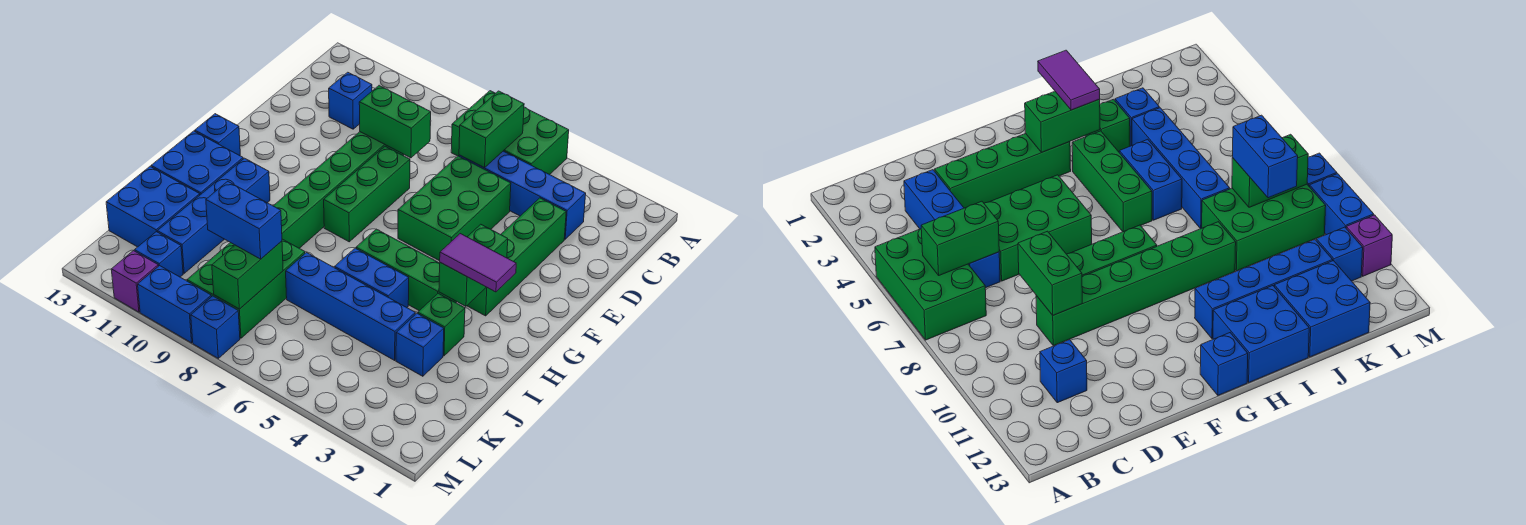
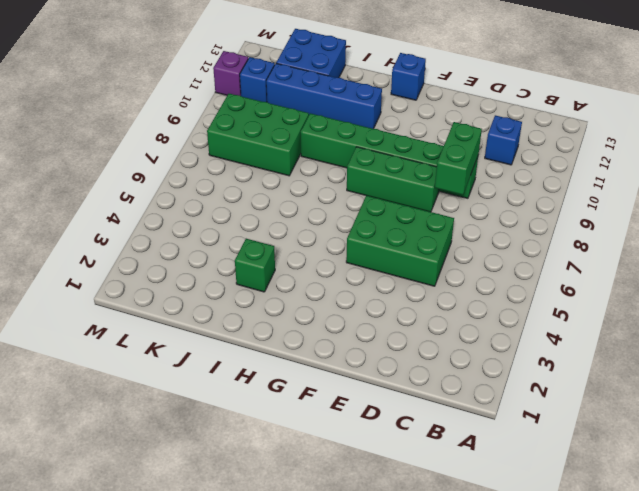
none -> green brick A5:B7 level 1
none -> blue brick C3:C6 level 1
none -> green brick D3:G3 level 1

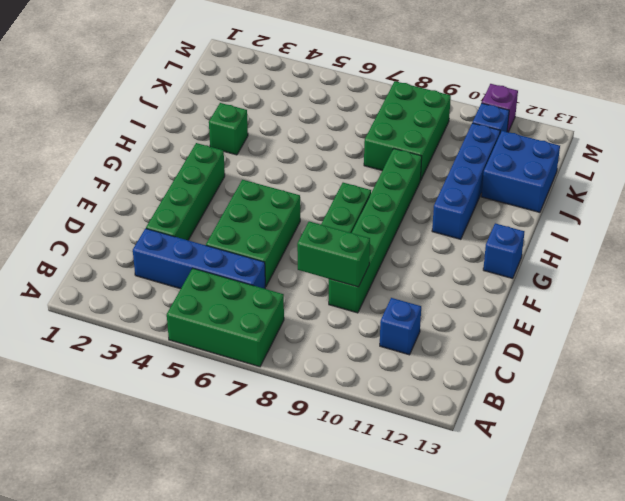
none -> green brick H4:H6 level 1
none -> blue brick H12:I13 level 1
none -> blue brick I5:I6 level 1

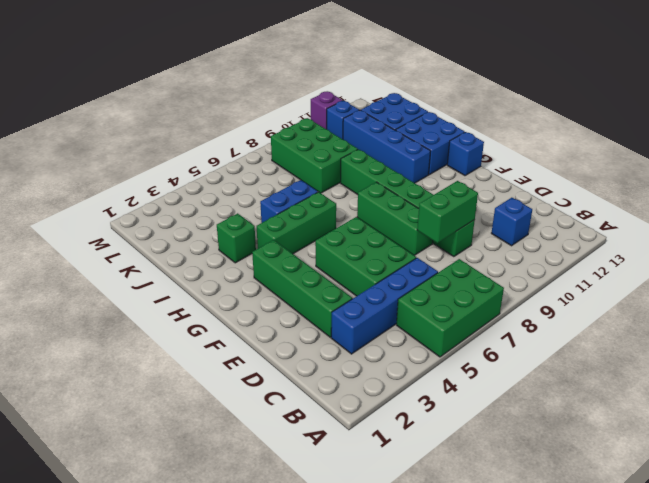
none -> blue brick J3 level 1
none -> blue brick J4:J7 level 1
none -> blue brick M8 level 1

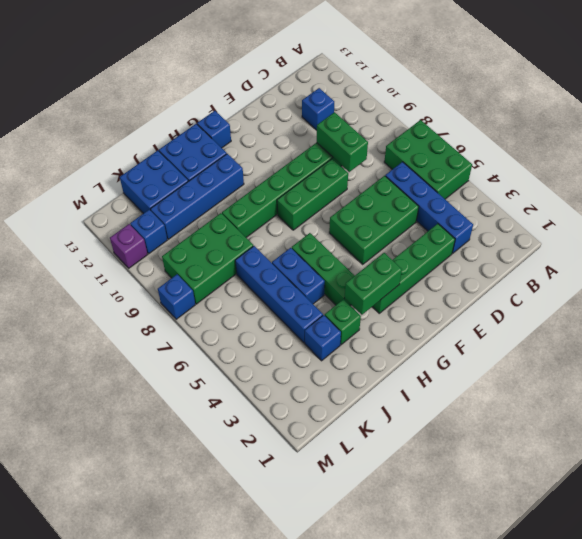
none -> blue brick M9:M10 level 1
none -> green brick B6:C6 level 2
none -> green brick K8:L8 level 2

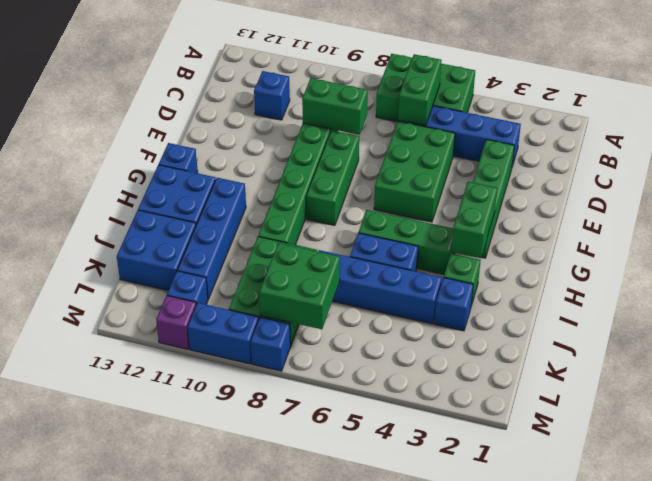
green brick K7:L8 level 2 -> green brick K8:L8 level 2
none -> purple tile H2:H3 level 3
none -> blue brick K8:K9 level 3

